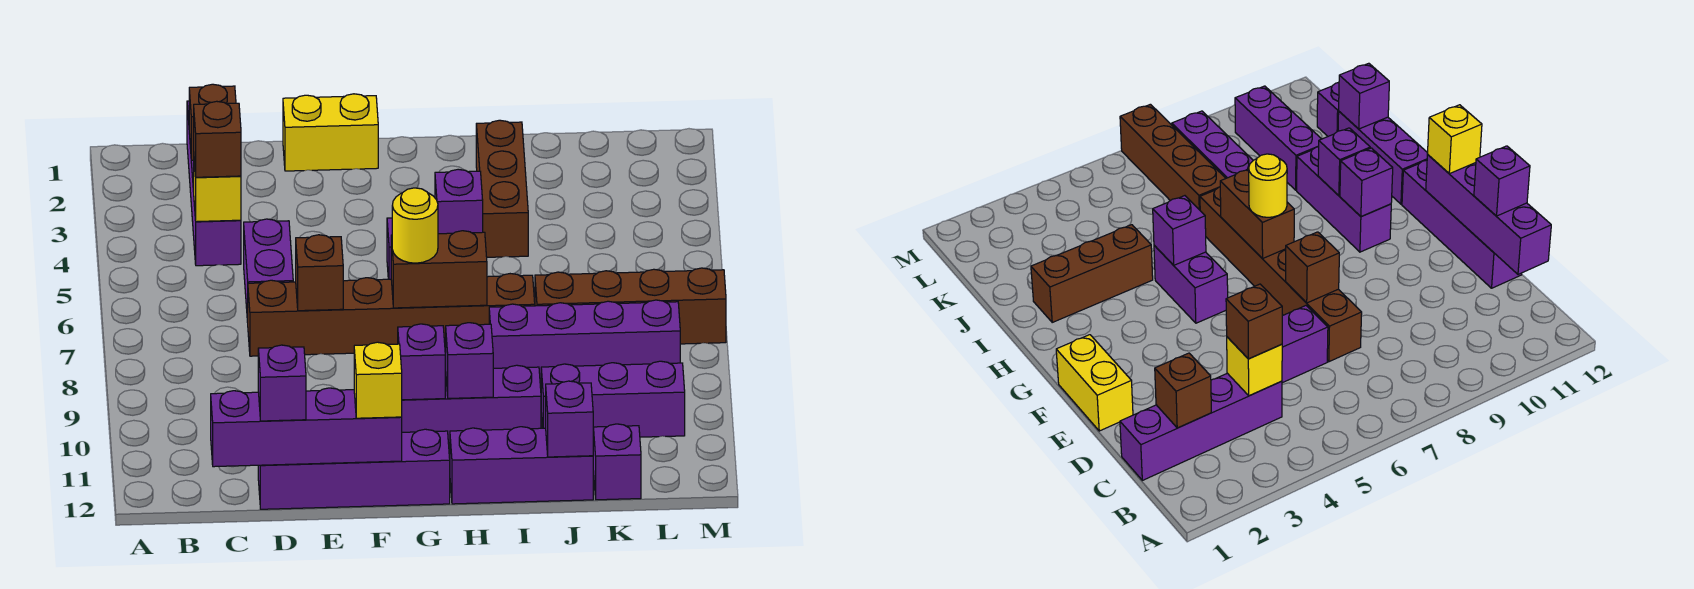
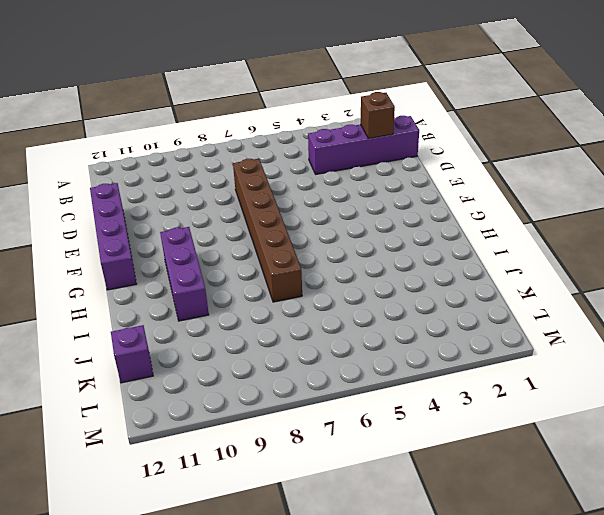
none -> purple brick D5:D6 level 1
none -> yellow brick E1:F1 level 1
none -> purple brick G5:H5 level 1

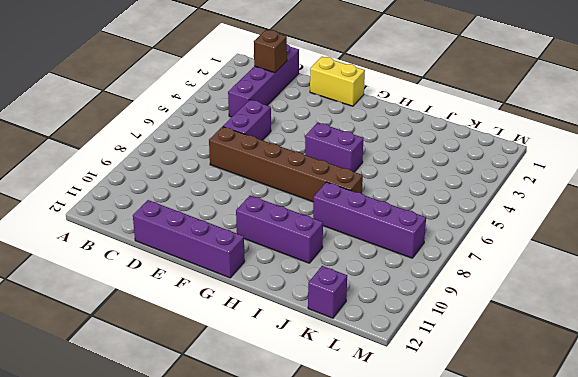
none -> purple brick H12:J12 level 1
none -> brown brick I2:I4 level 1
none -> brown brick J7:M7 level 1

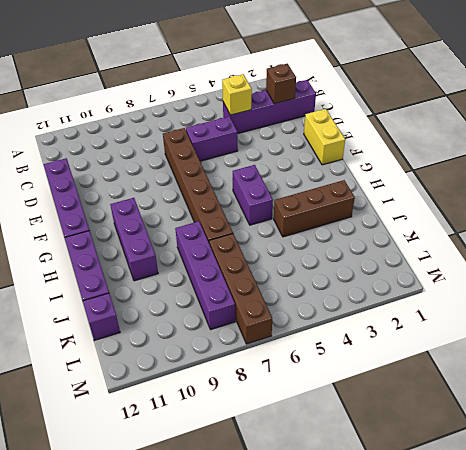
none -> purple brick J10:L10 level 1
none -> purple brick C12:F12 level 2
none -> brown brick E7 level 2

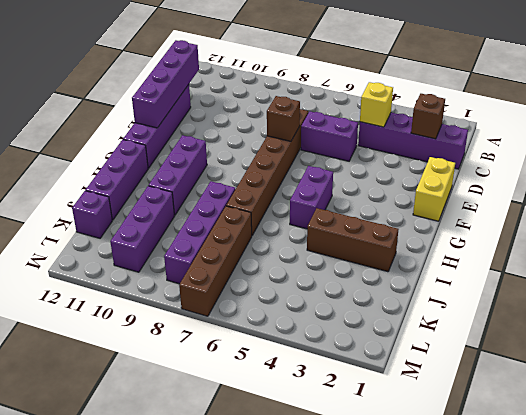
none -> brown brick G7:H7 level 2
none -> purple brick G10 level 2
none -> purple brick H5 level 2

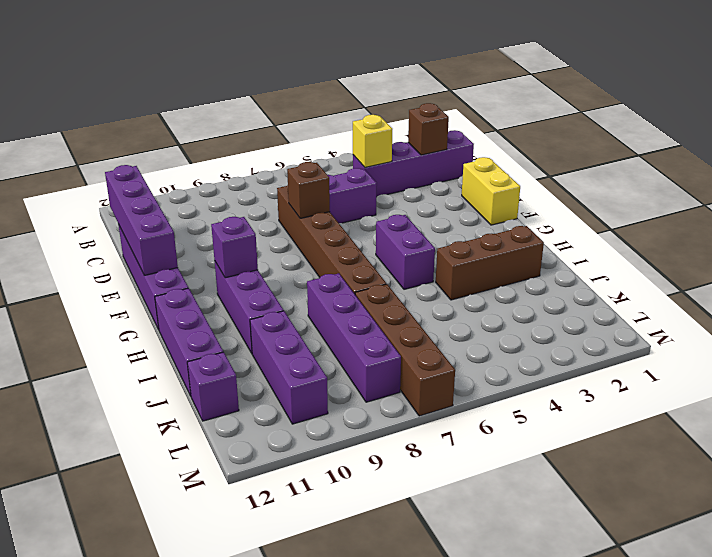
none -> brown brick G7:H7 level 2
none -> purple brick H5 level 2
none -> purple brick H10 level 2

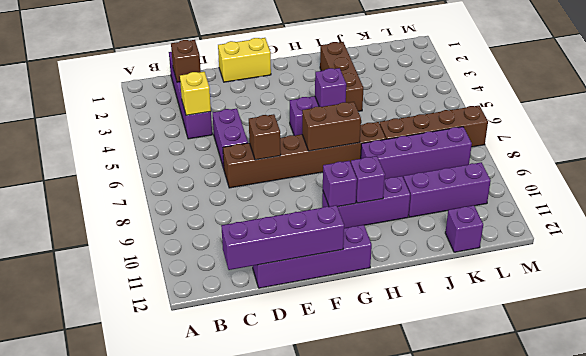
none -> purple brick H12:J12 level 1
none -> purple brick J12 level 2
none -> brown brick C4 level 3

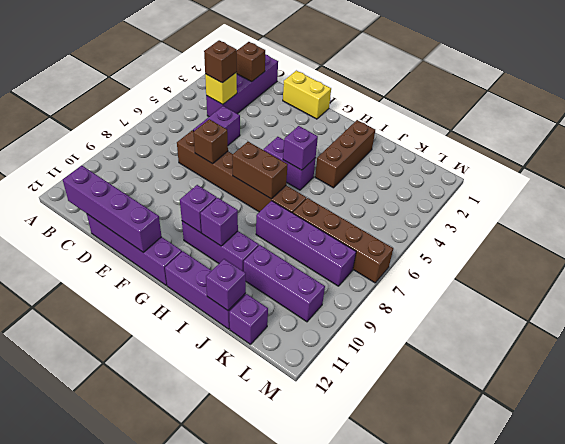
none -> purple brick D12 level 3
none -> yellow brick F12 level 3
none -> yellow round brick G7 level 3

